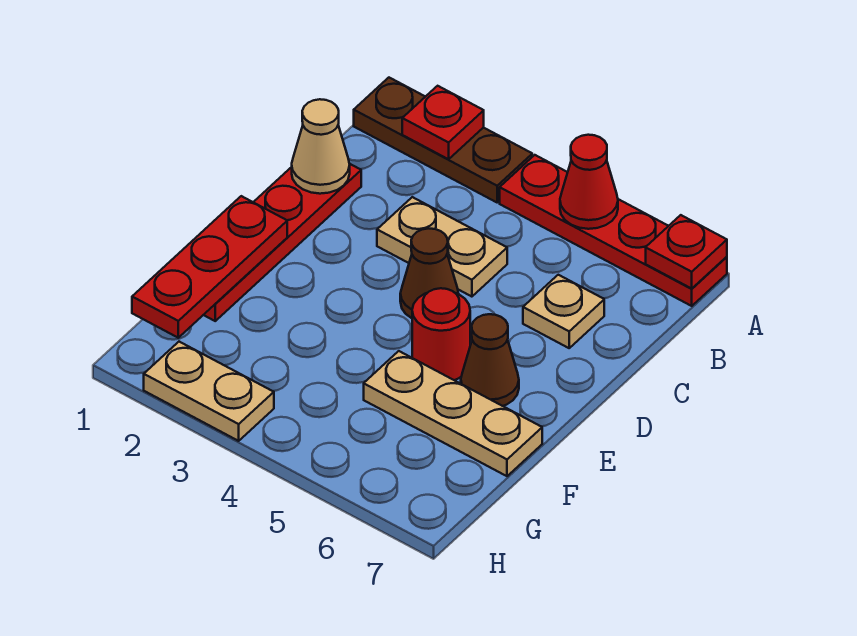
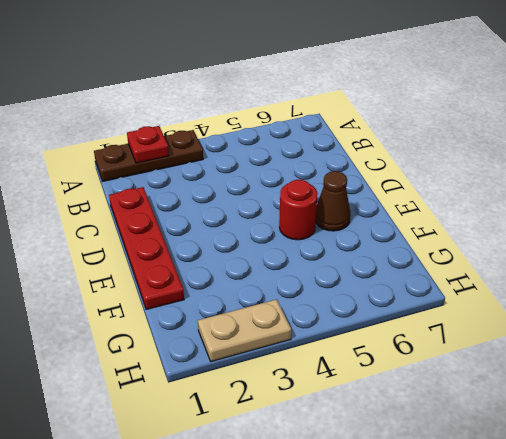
none -> red plate A4:A7 level 1
none -> tan plate C3:C4 level 1
none -> tan plate C6 level 1

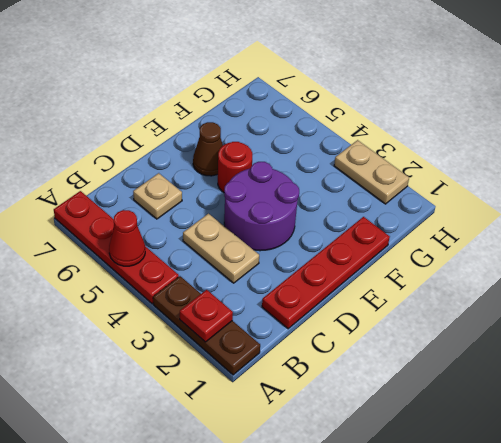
purple round brick D3:E4 level 1 -> brown cone D4 level 1
none -> tan plate F5:F7 level 1
none -> red plate A7 level 2
none -> tan cone C1 level 2

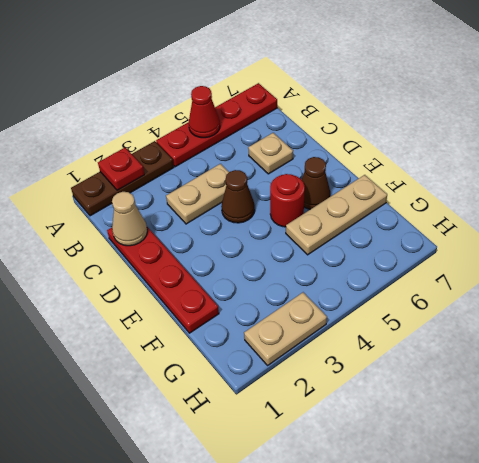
none -> red plate A7 level 2
none -> red plate E1:G1 level 2

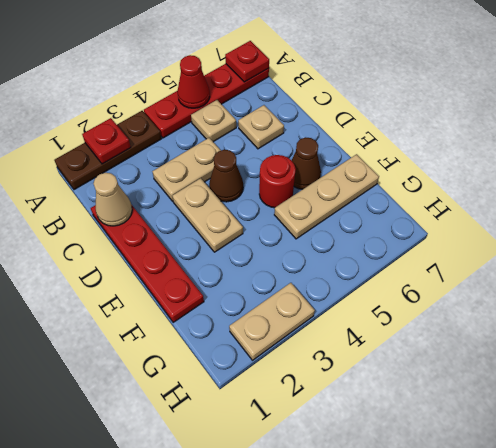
tan plate B5 level 1 -> none
tan plate D3:E3 level 1 -> none
none -> red plate E1:G1 level 2

